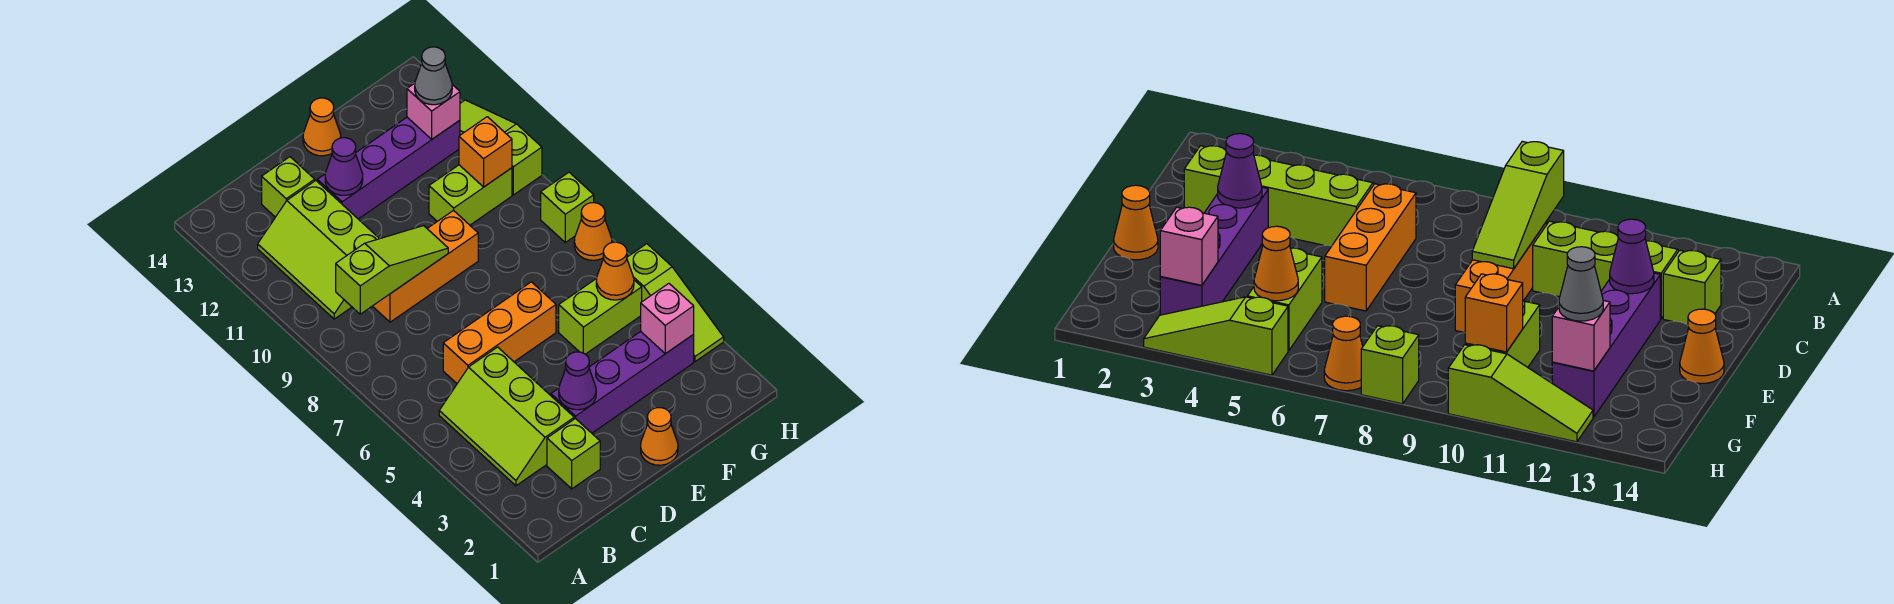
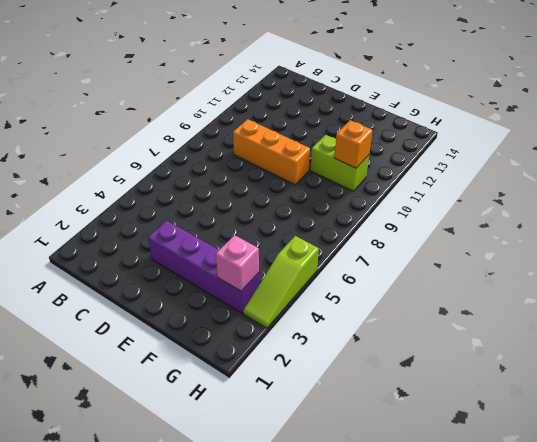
none -> lime slope B3:C5 level 1 top C
none -> lime slope B10:C12 level 1 top C
none -> lime brick C2 level 1

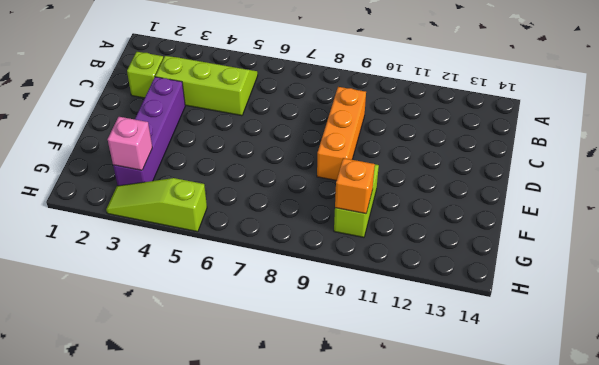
none -> lime slope B10:C12 level 1 top C
none -> orange brick C6:E6 level 1
none -> lime brick C13 level 1

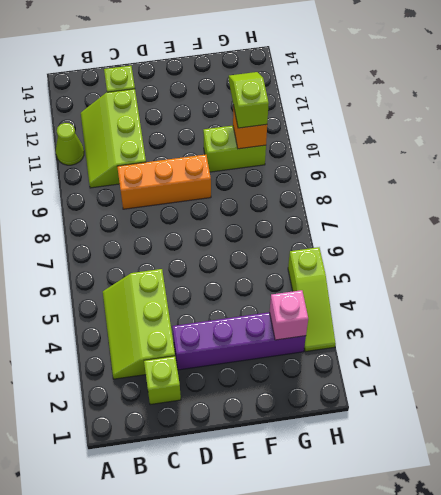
lime cone A11 level 1 -> none
lime slope G10:G11 level 3 top 10 -> none
none -> orange brick C6:E6 level 1
none -> purple brick D12:G12 level 1
none -> orange cone E1 level 1

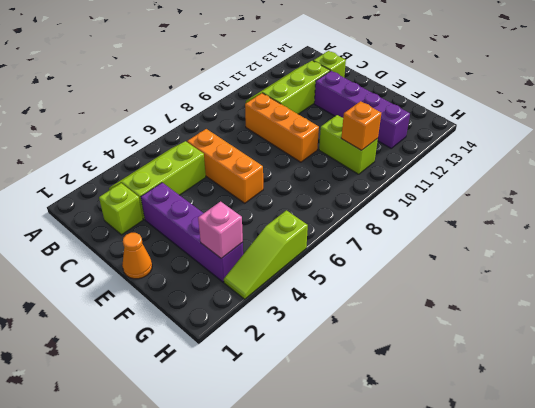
none -> orange cone E14 level 1
none -> lime brick F5:G5 level 1
none -> orange cone H7 level 1

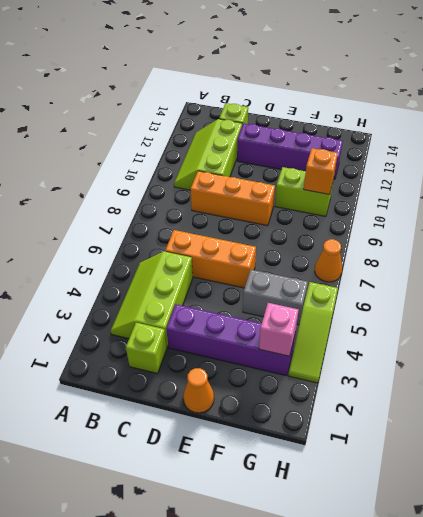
grey brick F5:G5 level 1 -> lime brick F5:G5 level 1
none -> orange cone E14 level 1
none -> lime brick H8 level 1
none -> lime slope H10:H12 level 1 top 10

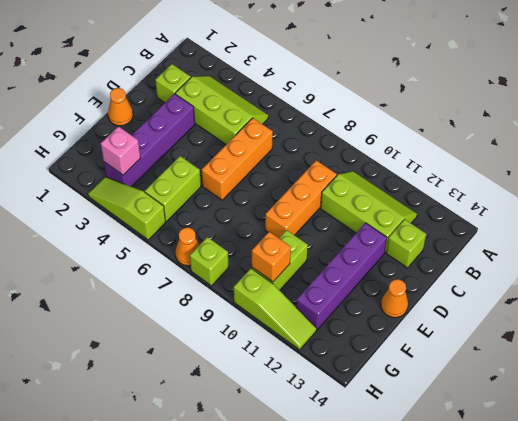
none -> lime slope B9:D9 level 2 top B
none -> purple cone D3 level 2
none -> purple cone D12 level 2

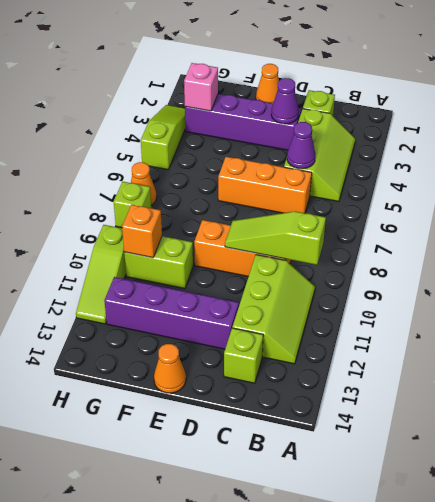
purple cone C5 level 2 -> purple cone D12 level 2
none -> lime brick F5:G5 level 1
none -> orange cone G5 level 2
none -> pink brick G12 level 2

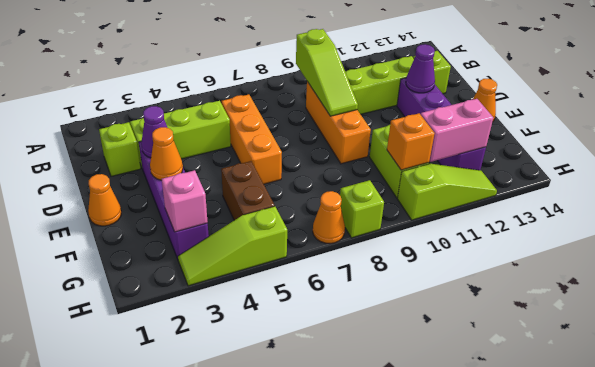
orange cone E3 level 2 -> orange cone G5 level 2
brown brick F5:G5 level 1 -> lime brick F5:G5 level 1
pink brick G11:G12 level 2 -> pink brick G12 level 2
none -> grey cone G12 level 3

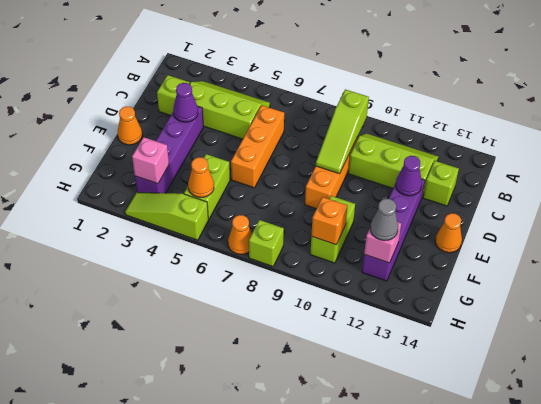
none -> lime slope H10:H12 level 1 top 10

